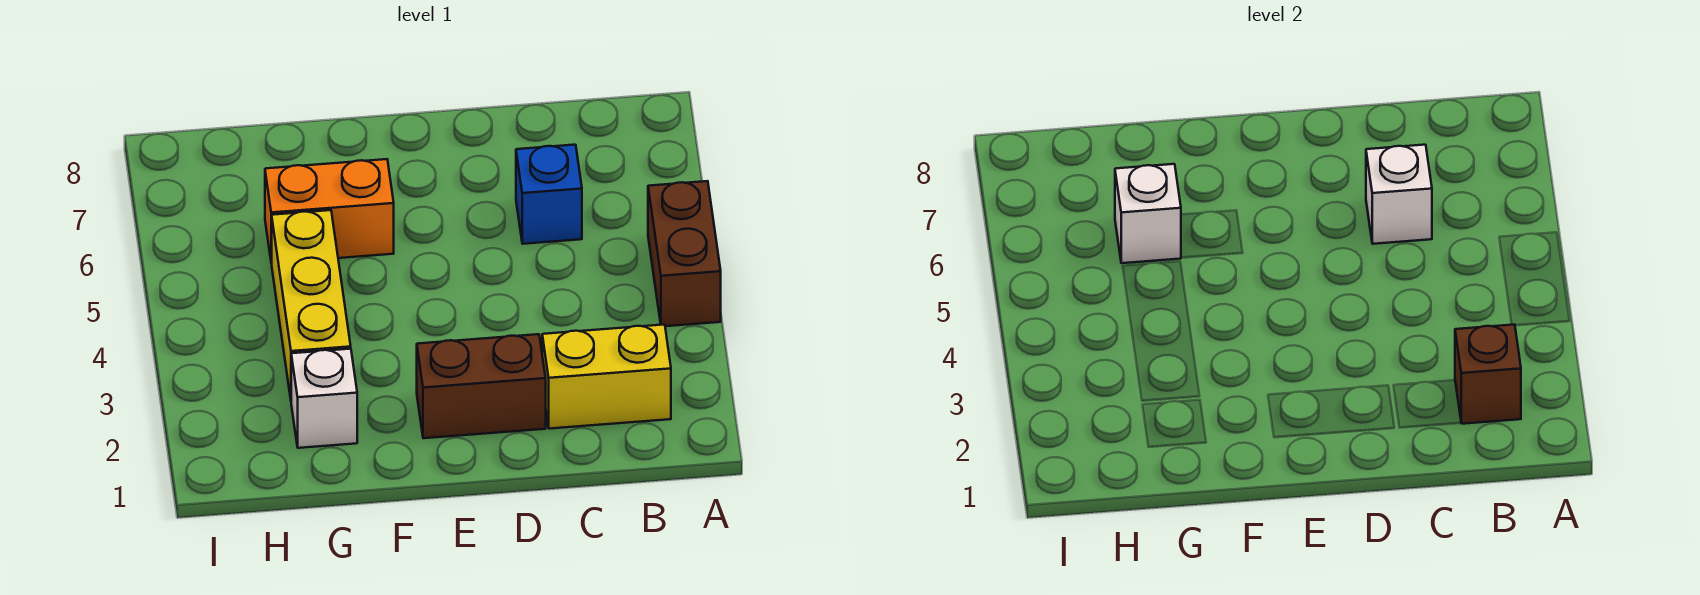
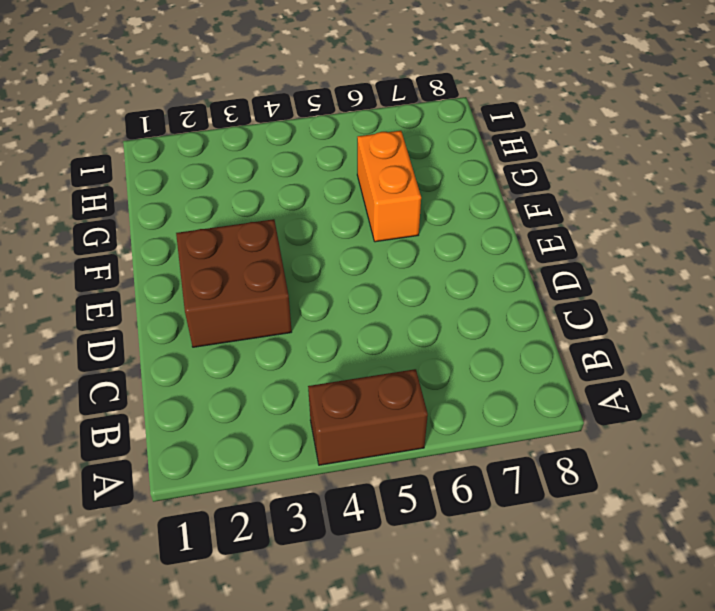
brown brick D2:E3 level 1 -> brown brick D2:E2 level 1
none -> yellow brick B2:C2 level 1
none -> blue brick C6 level 1

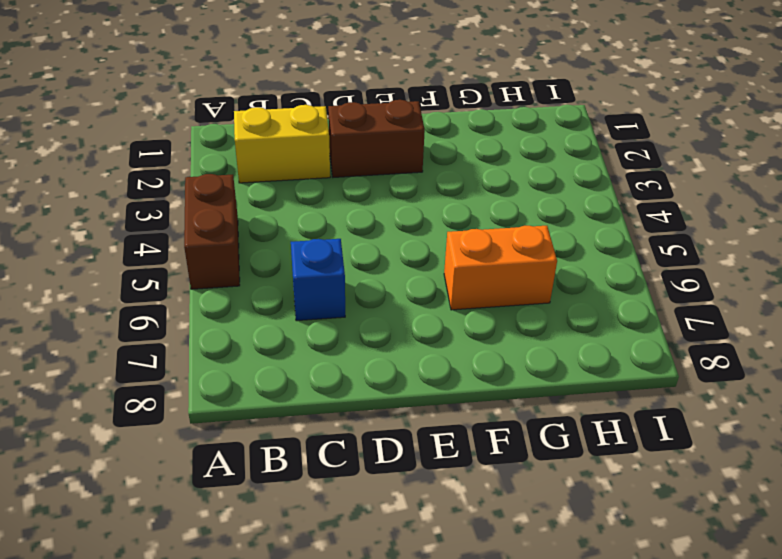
none -> white brick G2 level 1
none -> yellow brick G3:G5 level 1

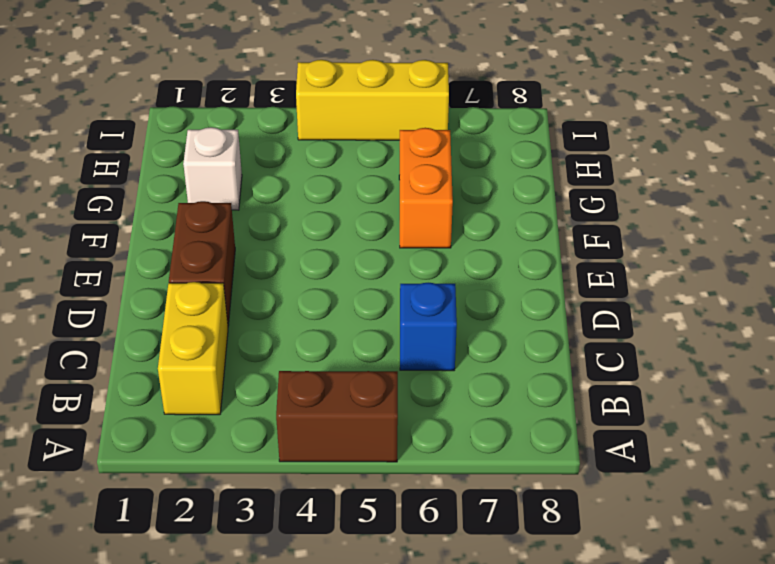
yellow brick I4:I6 level 1 -> yellow brick G3:G5 level 1
none -> brown brick B2 level 2
none -> white brick C6 level 2

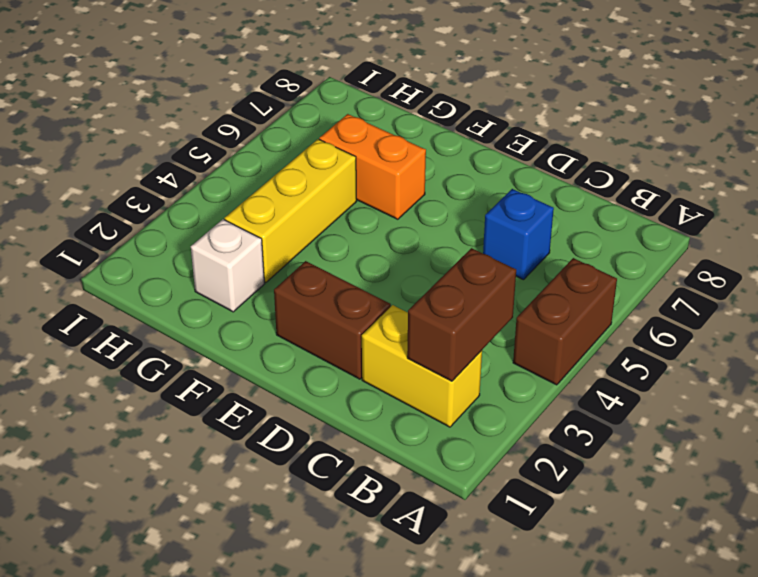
brown brick B2:B3 level 2 -> brown brick B2 level 2
none -> white brick C6 level 2
none -> white brick G6 level 2

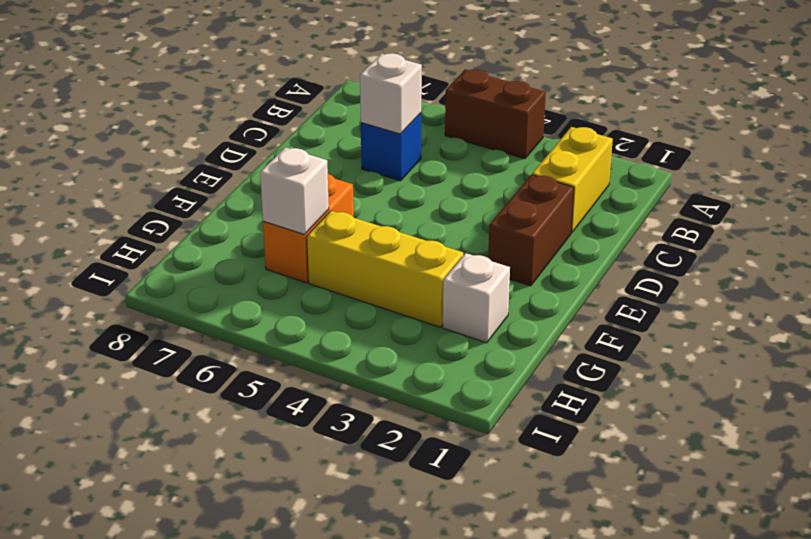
none -> brown brick B2 level 2

